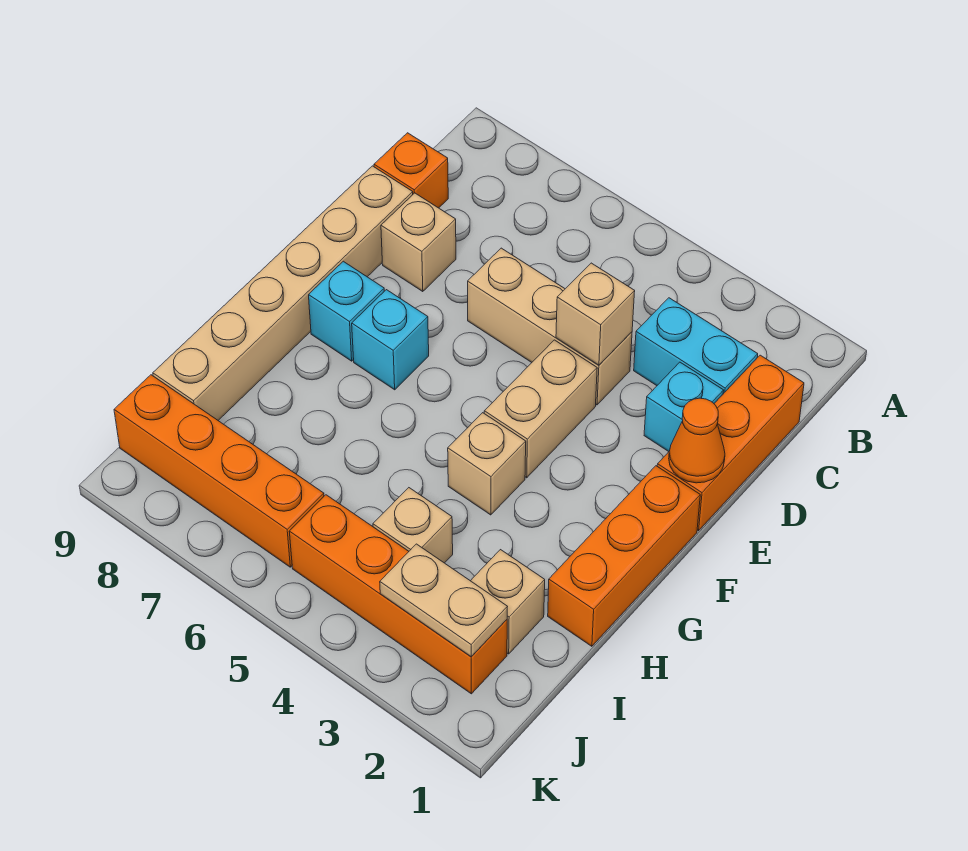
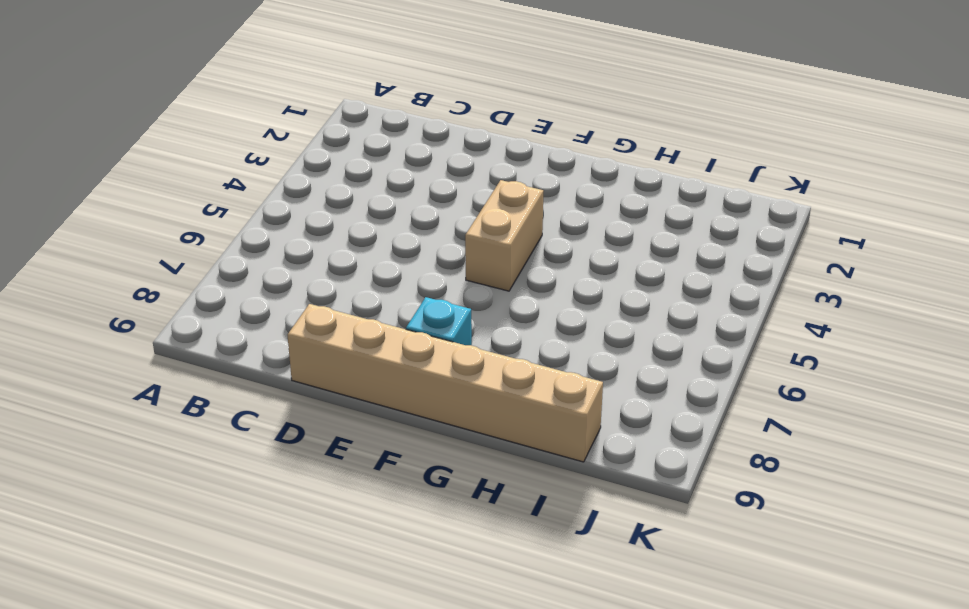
tan brick F4:F5 level 1 -> tan brick E4:F4 level 1
none -> orange brick C1:E1 level 1
none -> cyan brick C2:C3 level 1
none -> orange brick C9 level 1

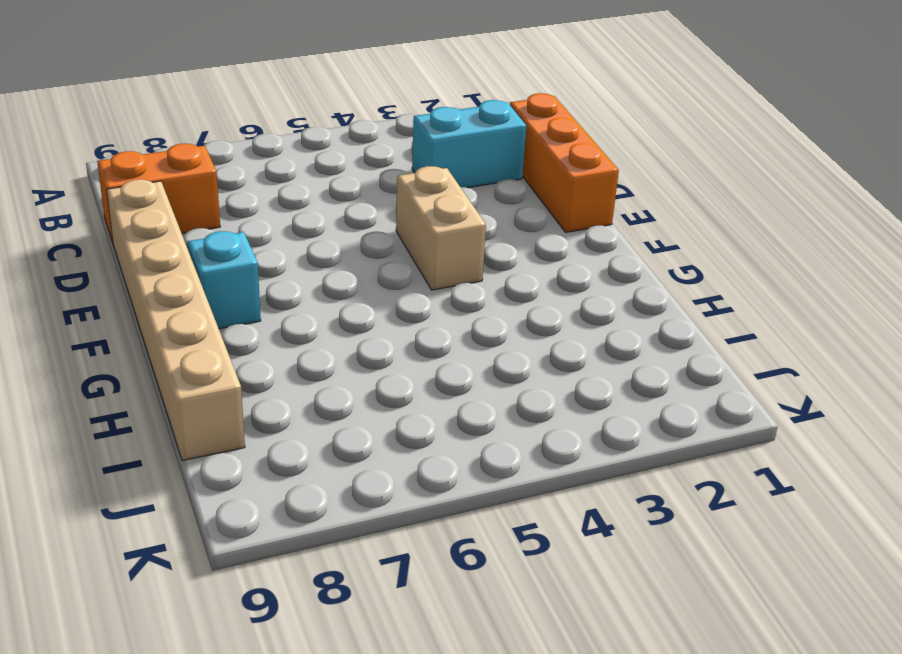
orange brick C8:C9 level 1 -> orange brick C9 level 1
none -> cyan brick D2 level 1
none -> tan brick D4:D6 level 1
none -> tan brick D8 level 1

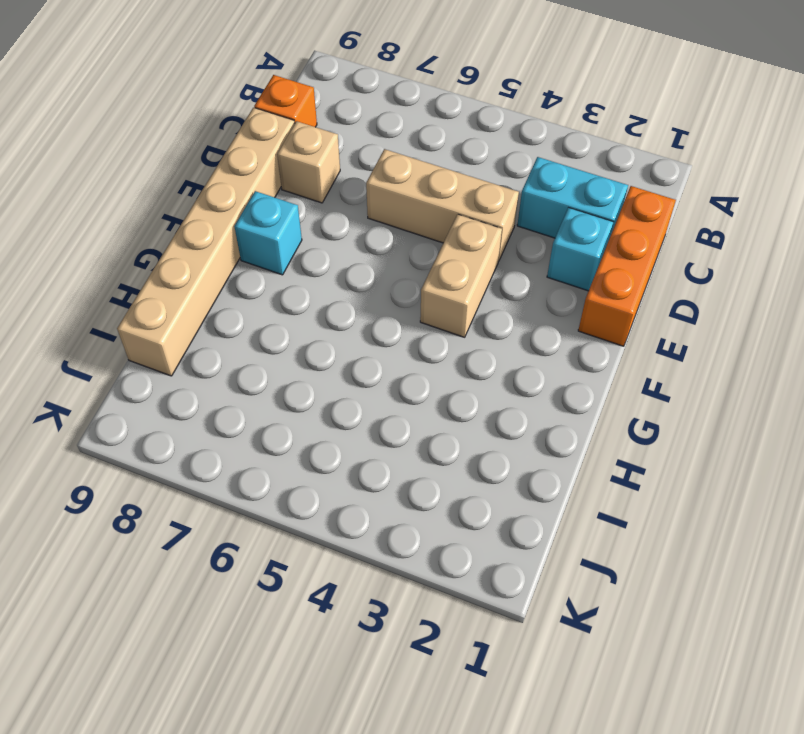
none -> orange brick F1:H1 level 1
none -> cyan brick F7 level 1
none -> tan brick G4 level 1

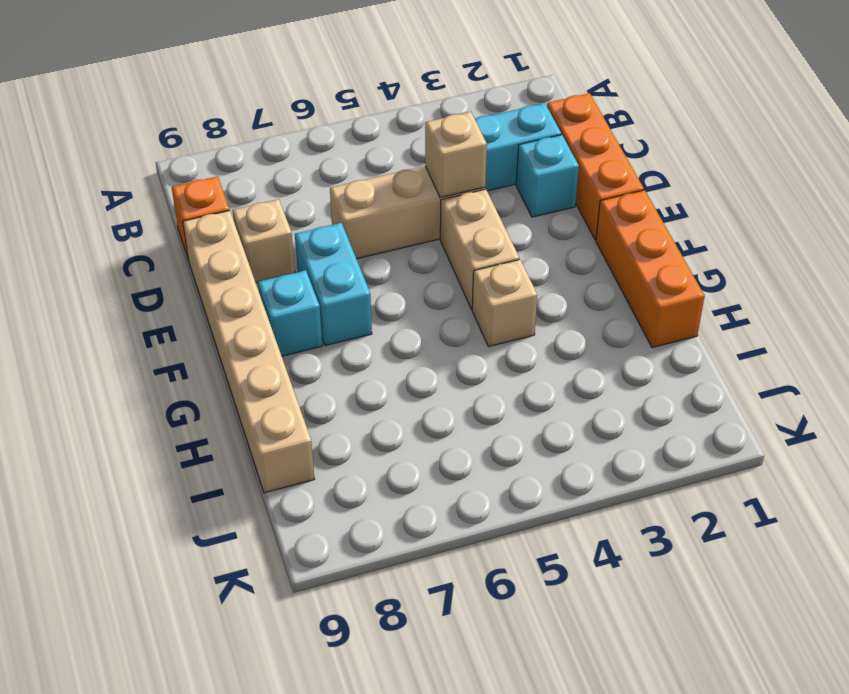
cyan brick E7:F7 level 1 -> cyan brick F7 level 1
none -> tan brick I2 level 1
none -> tan brick I4 level 1
none -> orange brick J2:J5 level 1

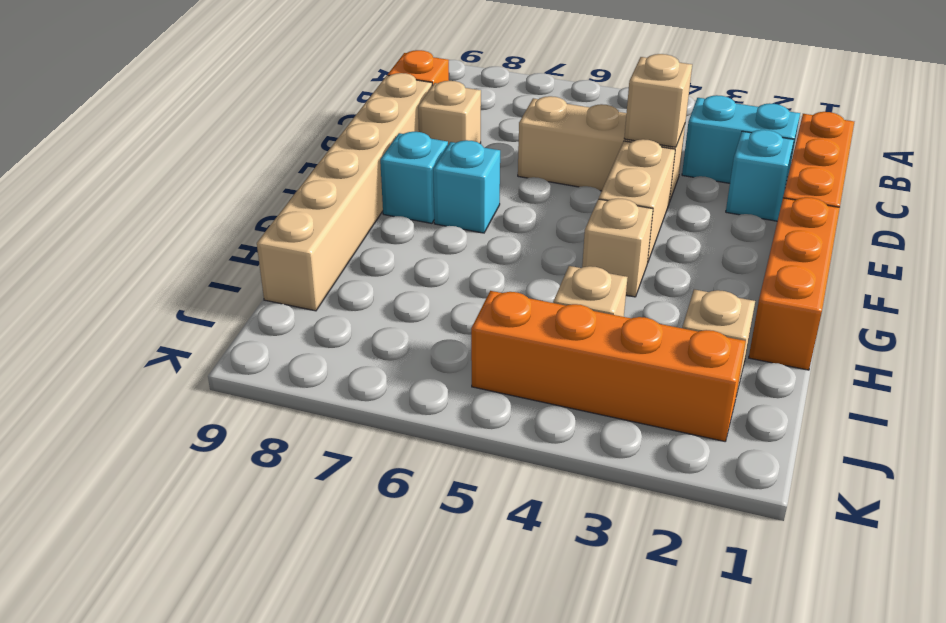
none -> orange brick J6:J9 level 1
none -> orange cone E1 level 2
none -> tan plate J2:J3 level 2

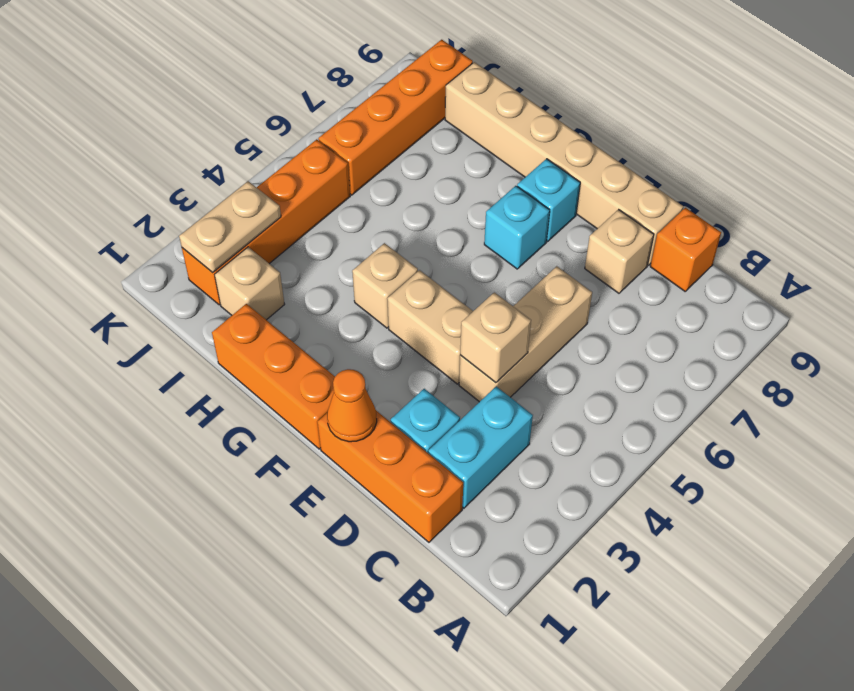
none -> tan brick I4 level 1

